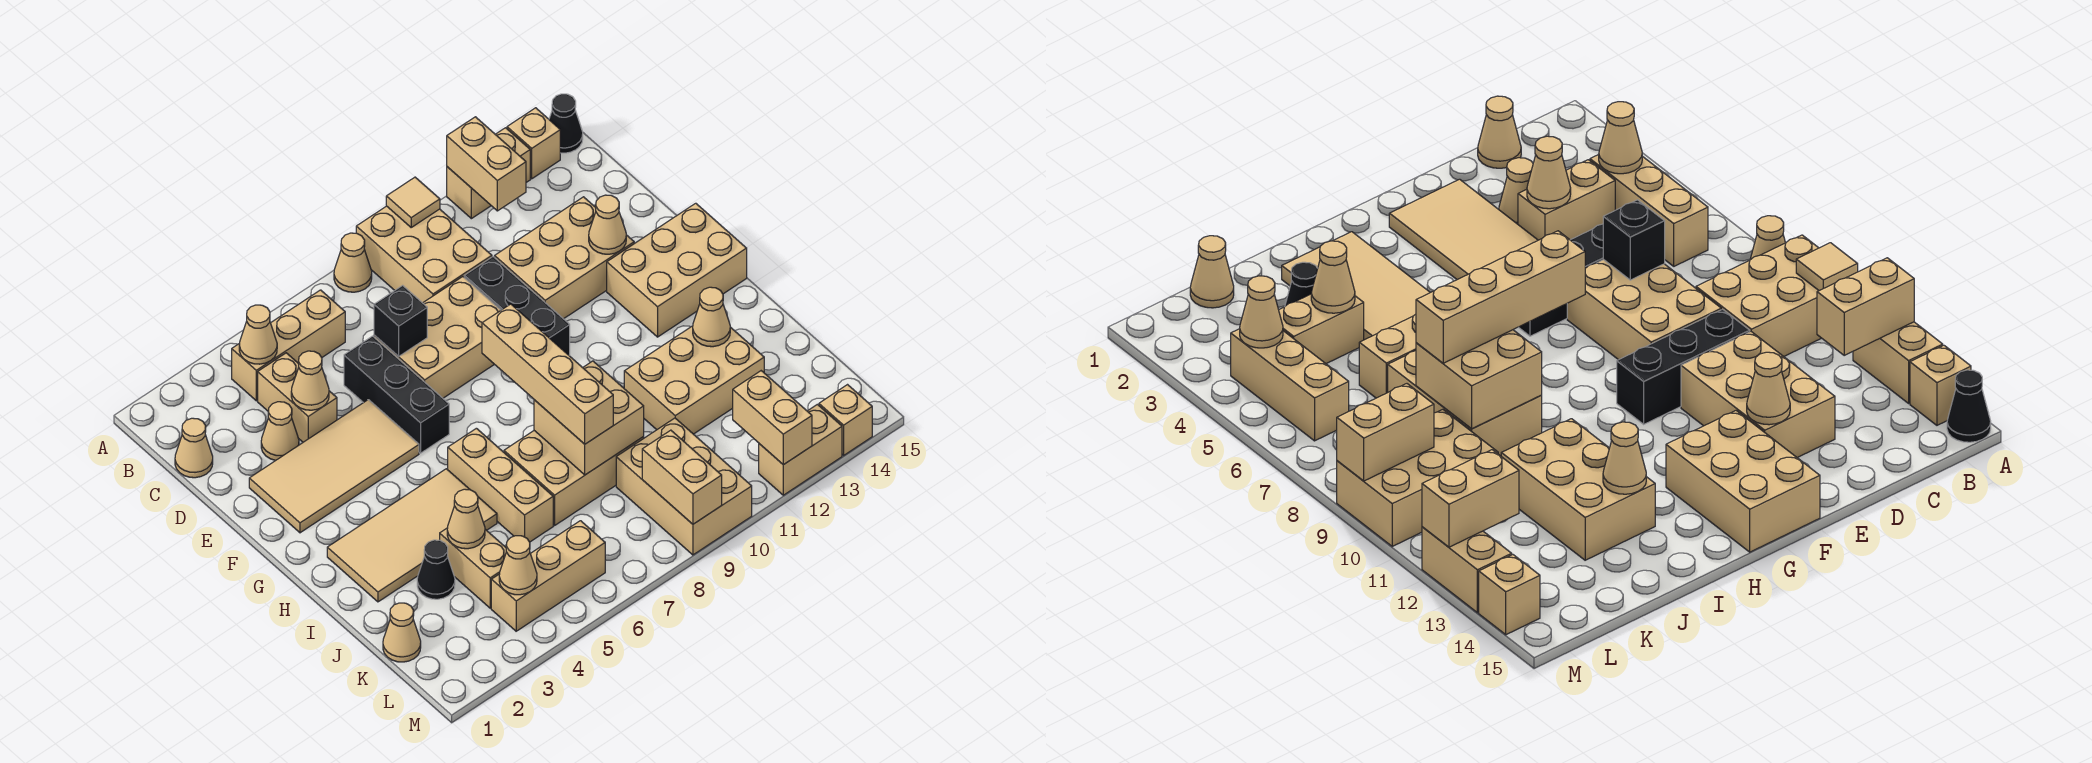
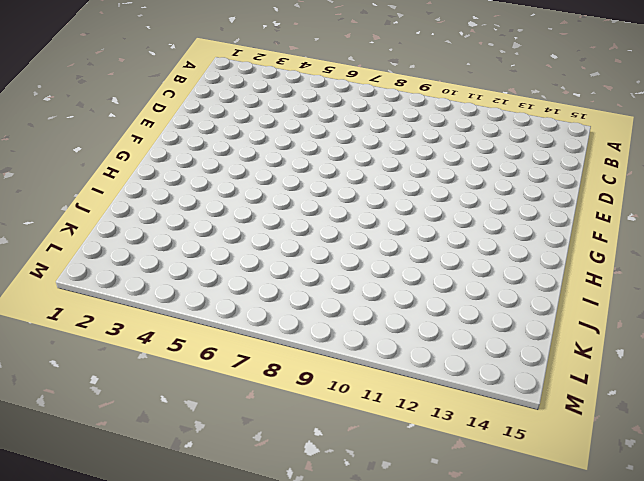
none -> tan cone A8 level 1
none -> tan brick A9:C10 level 1
none -> tan brick A12:A13 level 1
none -> tan brick A14 level 1

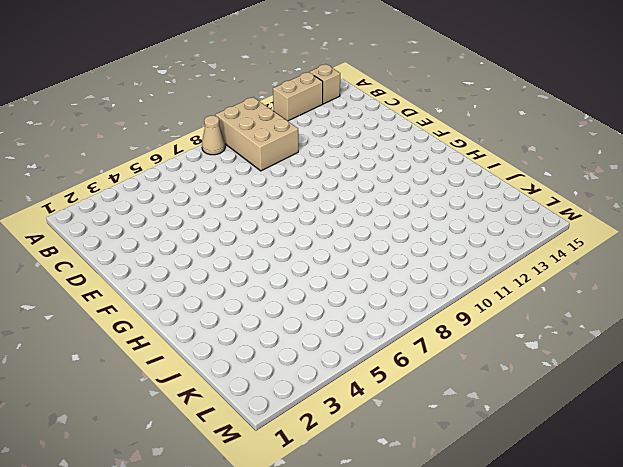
none -> black cone A15 level 1
none -> tan brick B4:B6 level 1
none -> tan cone C1 level 1
none -> tan brick C4:D4 level 1

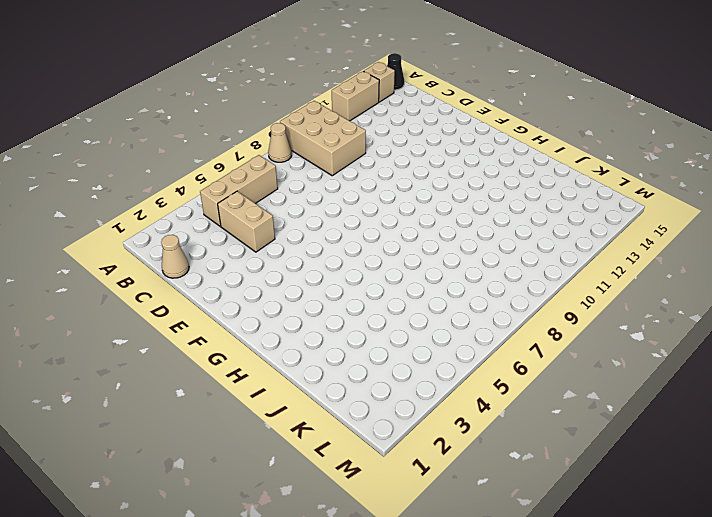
none -> tan cone D3 level 1
none -> black brick D6:F6 level 1
none -> tan brick D7:E9 level 1
none -> black brick D10:F10 level 1

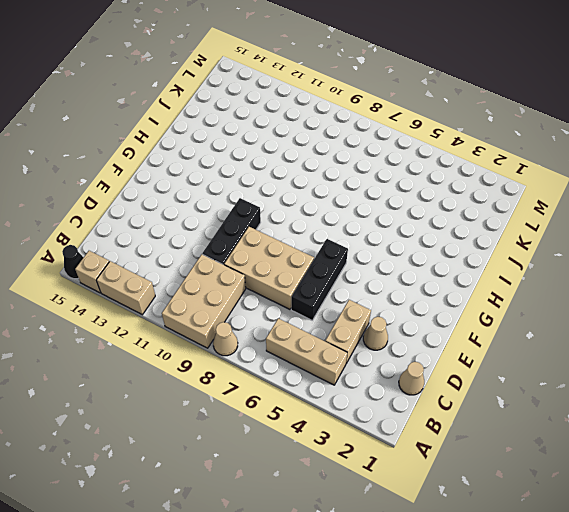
none -> tan brick D11:E13 level 1
none -> tan tile E2:F5 level 1
none -> tan brick F13:G15 level 1
none -> tan tile H2:I5 level 1

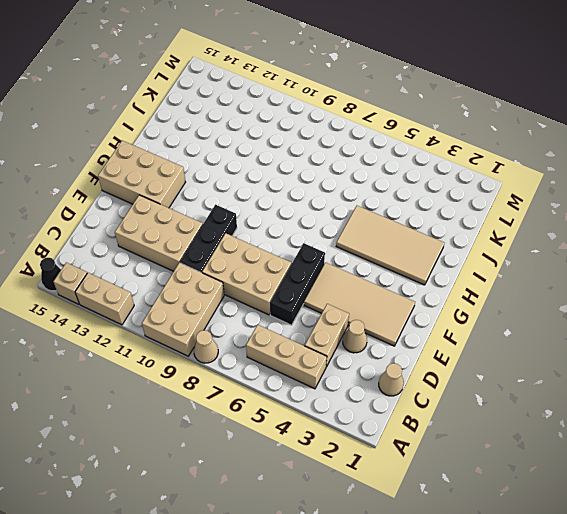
none -> tan brick H6:J6 level 1
none -> tan brick I7:J9 level 1
none -> tan brick I11:J13 level 1
none -> black cone J3 level 1

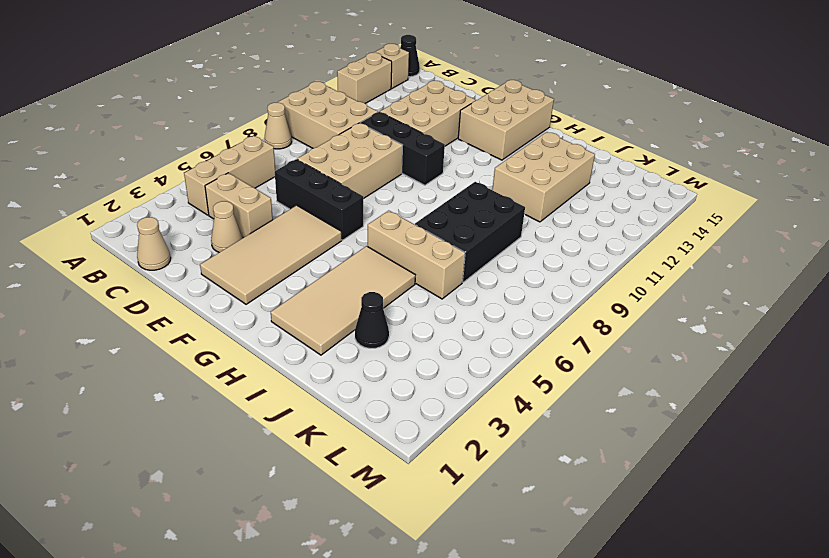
black brick I7:J9 level 1 -> tan brick I7:J9 level 1
none -> tan brick J4:K4 level 1
none -> tan cone K1 level 1
none -> tan brick K9:M10 level 1
none -> tan brick L4:L6 level 1

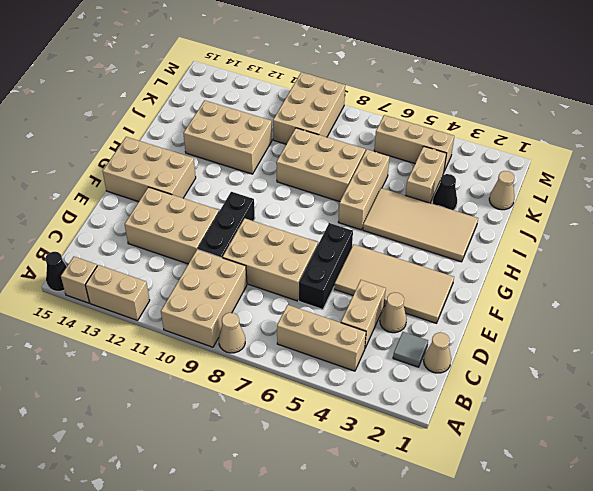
grey tile C2 level 1 -> none
none -> tan brick M12:M13 level 1
none -> tan brick M14 level 1
none -> tan tile A10 level 2
none -> tan brick A12:B12 level 2

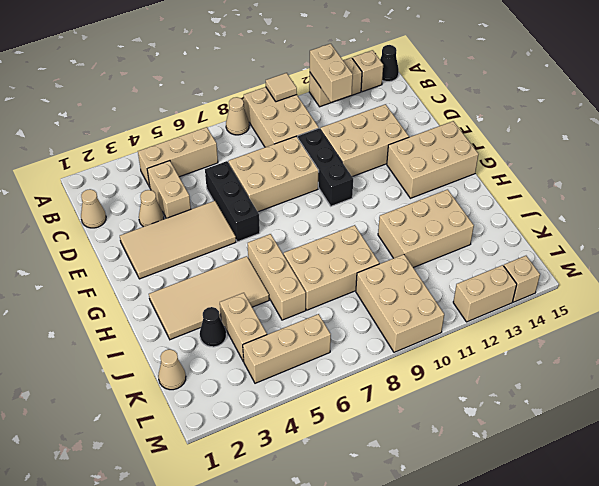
none -> tan cone B4 level 2
none -> tan cone D4 level 2
none -> black brick D7 level 2
none -> tan cone E13 level 2

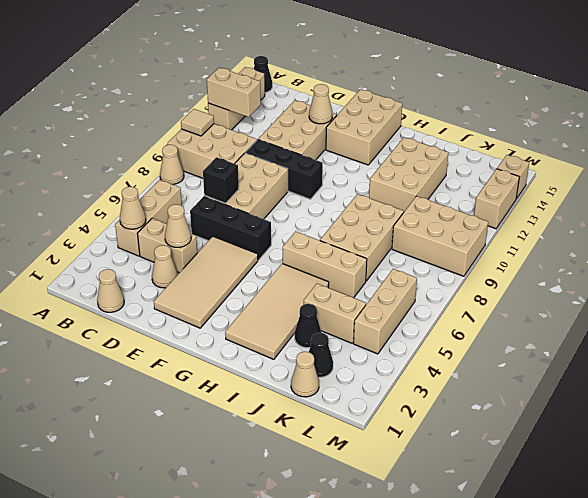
black cone K2 level 1 -> none
none -> tan brick I8:J9 level 2
none -> tan cone I13 level 2
none -> tan cone J4 level 2
none -> tan cone L4 level 2

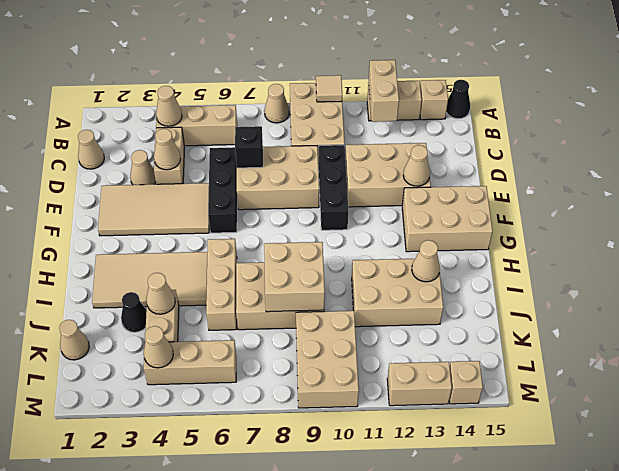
none -> tan brick L9:M9 level 2
none -> tan brick L12:M12 level 2
none -> tan brick G8:J8 level 3

